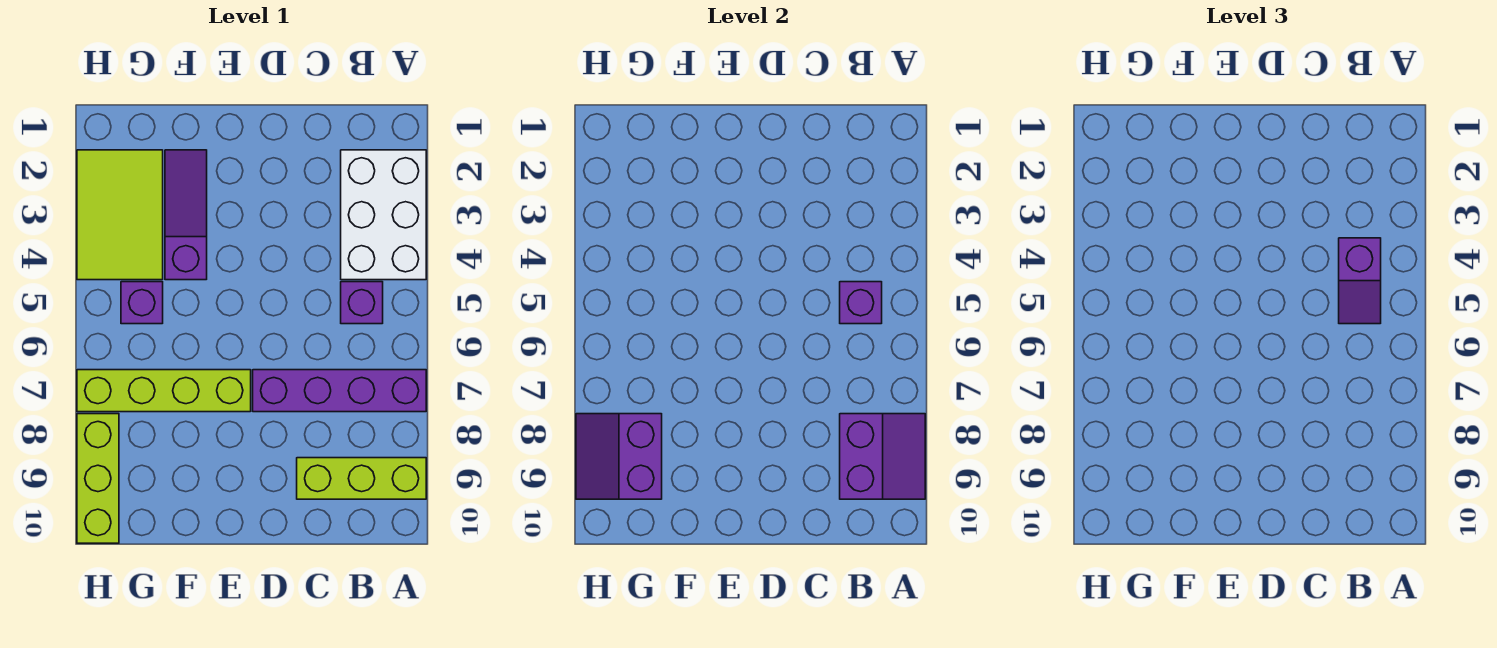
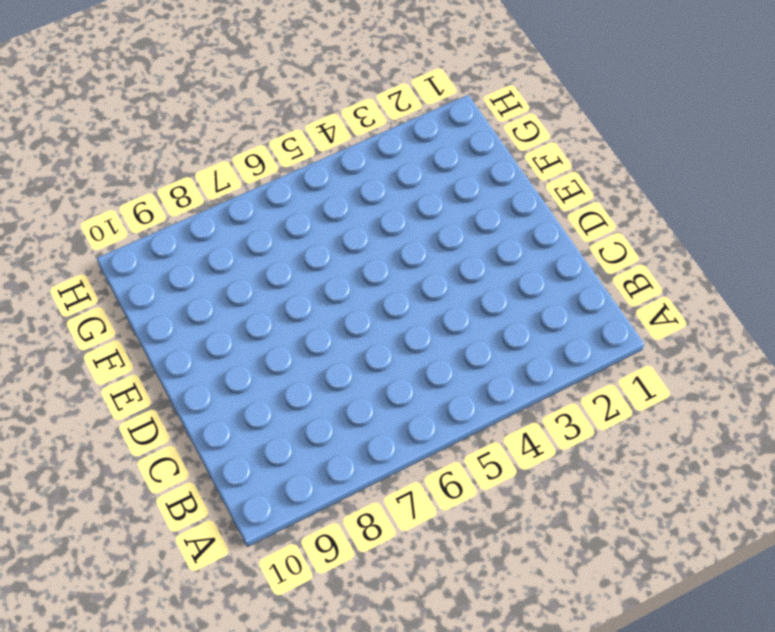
none -> white brick A2:B4 level 1
none -> purple brick A7:D7 level 1
none -> lime brick A9:C9 level 1

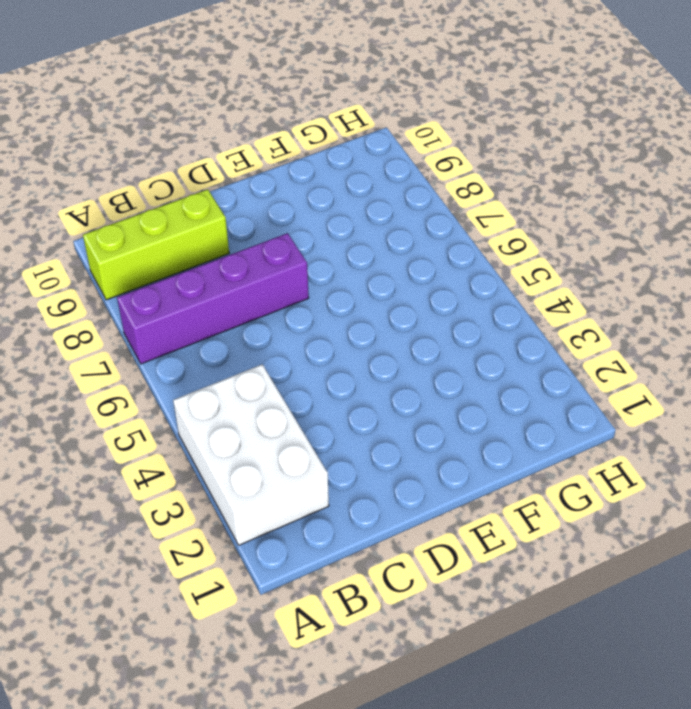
none -> purple brick B5 level 1
none -> lime brick E7:H7 level 1
none -> purple slope F2:F4 level 1 top 4

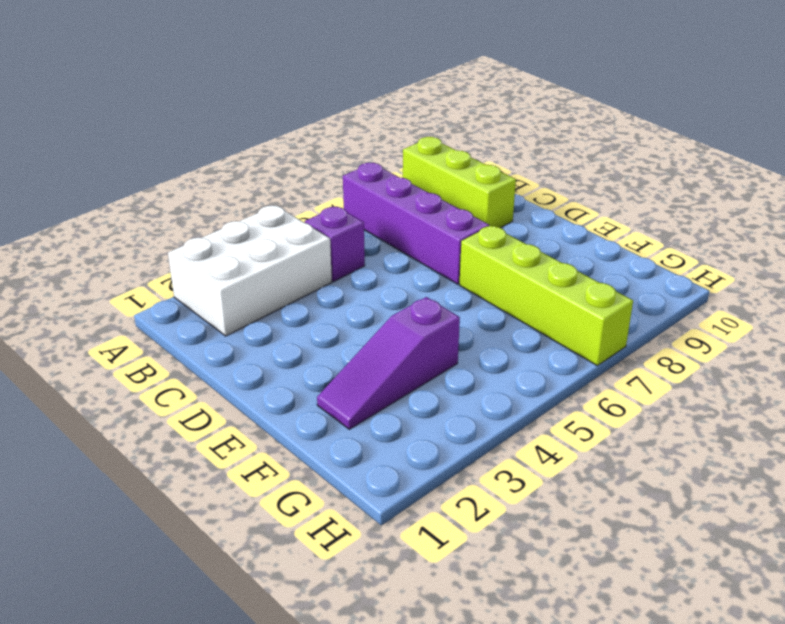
none -> lime tile G2:H4 level 1
none -> purple brick G5 level 1
none -> lime brick H8:H10 level 1

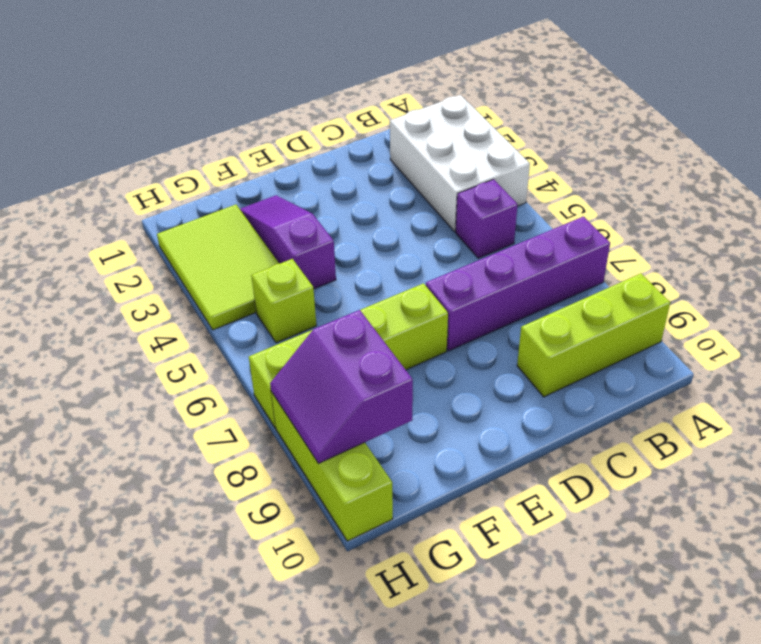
lime brick G5 level 1 -> purple brick G5 level 1
none -> purple slope A8:B9 level 2 top B
none -> purple brick B5 level 2
none -> purple slope B4:B5 level 3 top 4

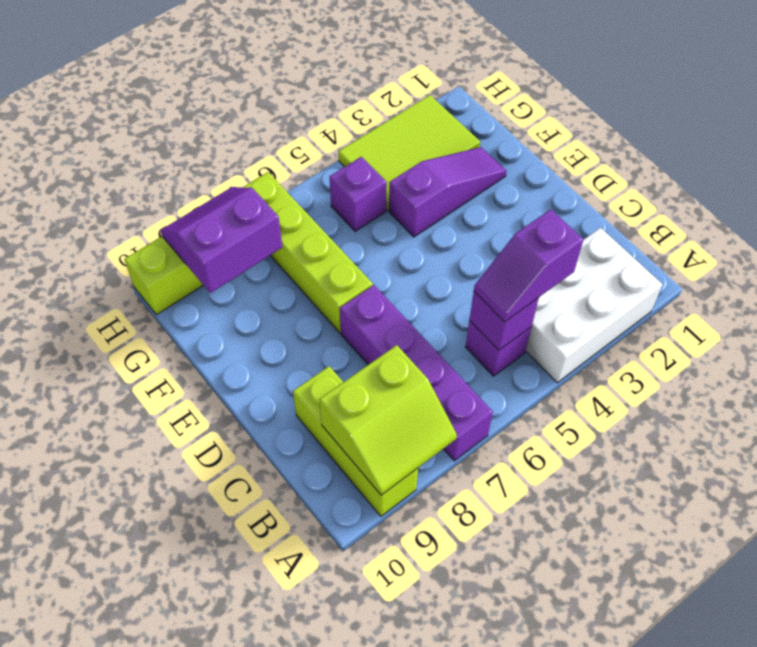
lime slope A8:B9 level 2 top B -> purple slope A8:B9 level 2 top B

